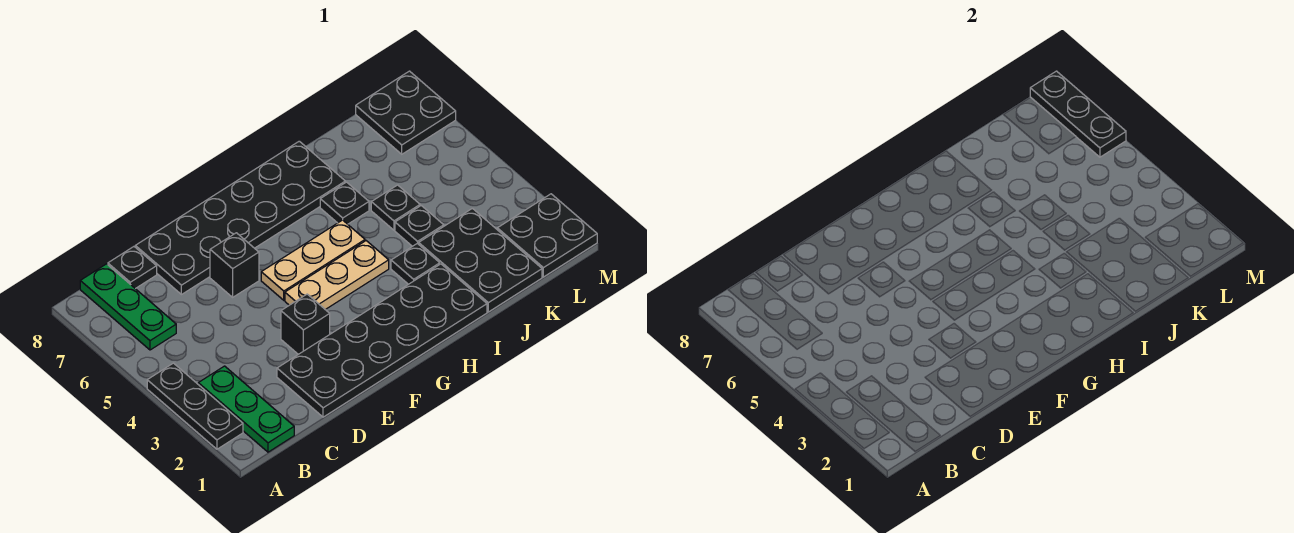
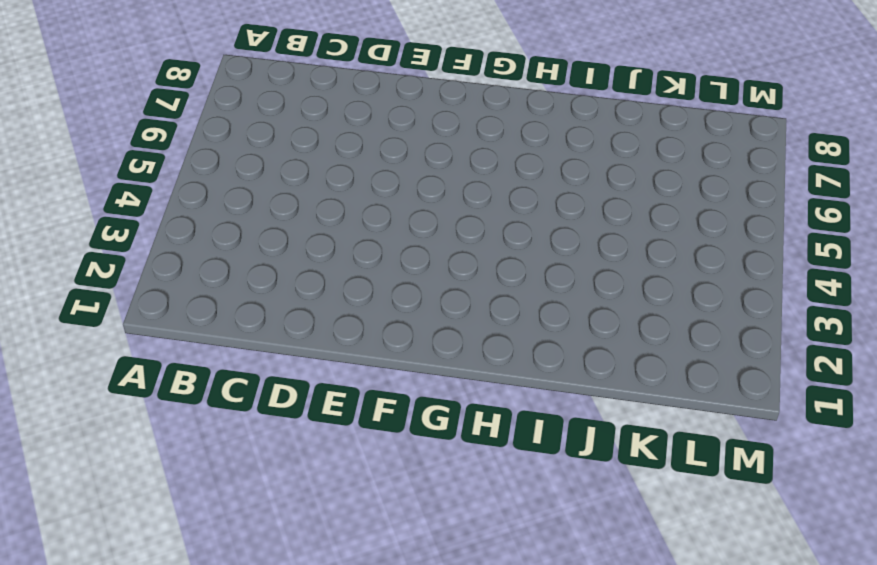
none -> black plate A2:A4 level 1
none -> green plate B1:B3 level 1
none -> green plate B6:B8 level 1

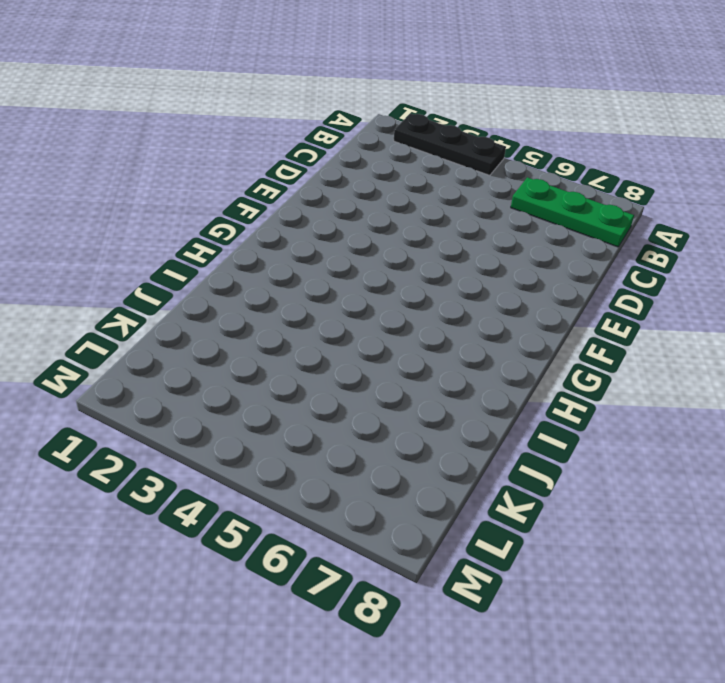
none -> green plate B1:B3 level 1
none -> black plate C8 level 1
none -> black plate D1:I2 level 1

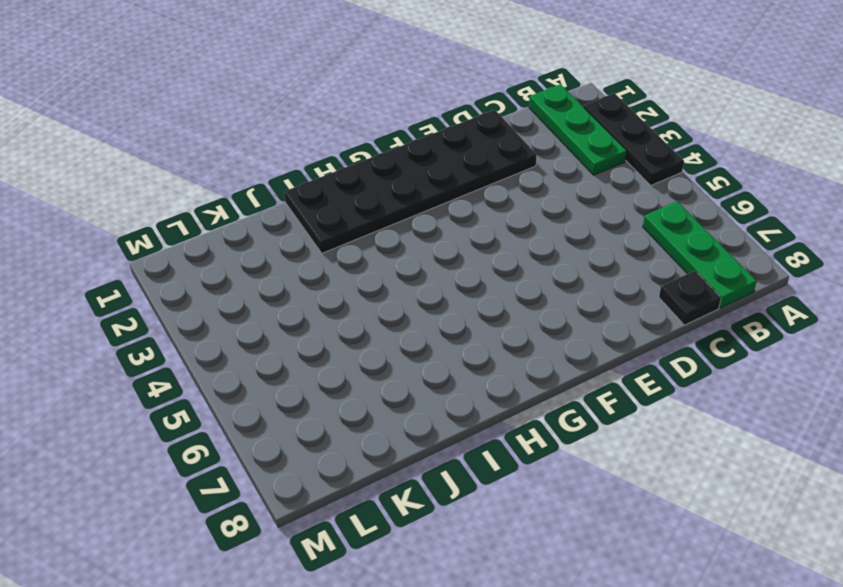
none -> black plate D7:I8 level 1
none -> black brick E3 level 1
none -> black brick E6 level 1

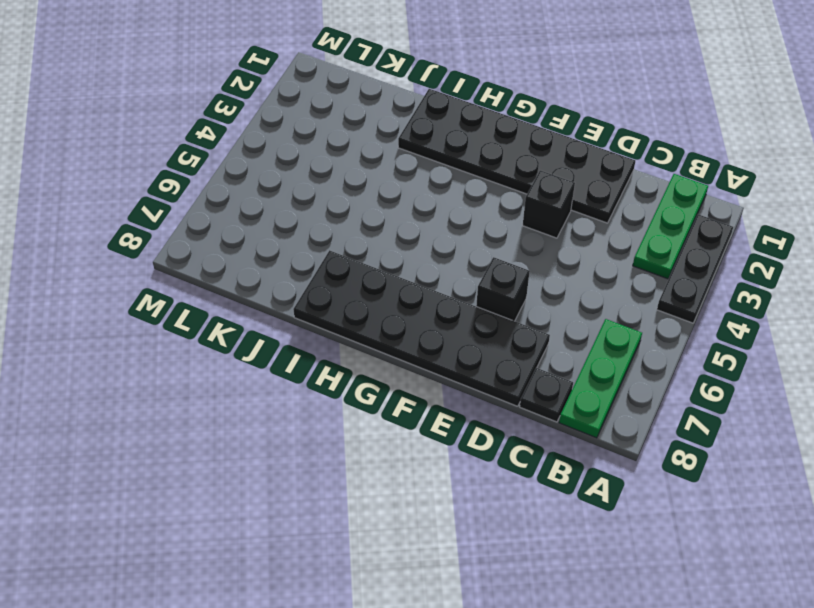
none -> tan plate F4:H4 level 1
none -> tan plate F5:H5 level 1
none -> black plate I3 level 1

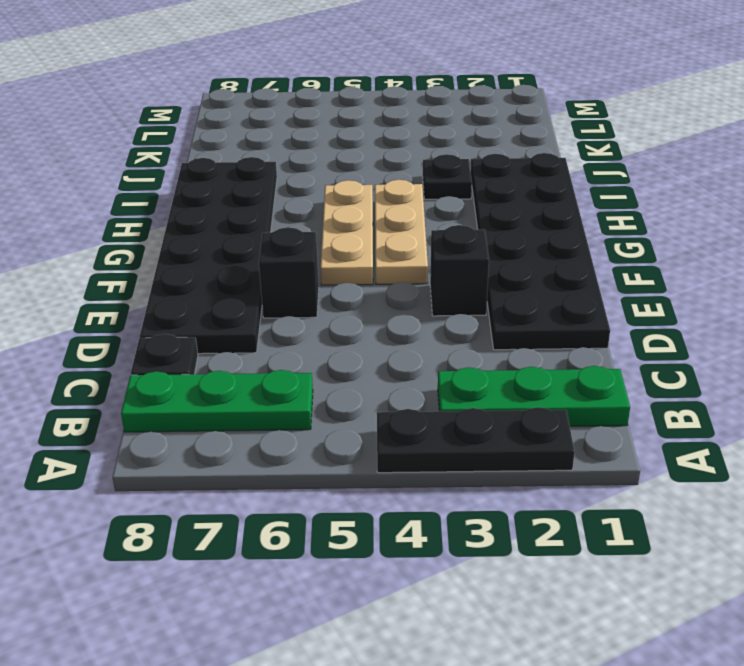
none -> black plate I6 level 1
none -> black plate J1:K3 level 1
none -> black plate J4 level 1

